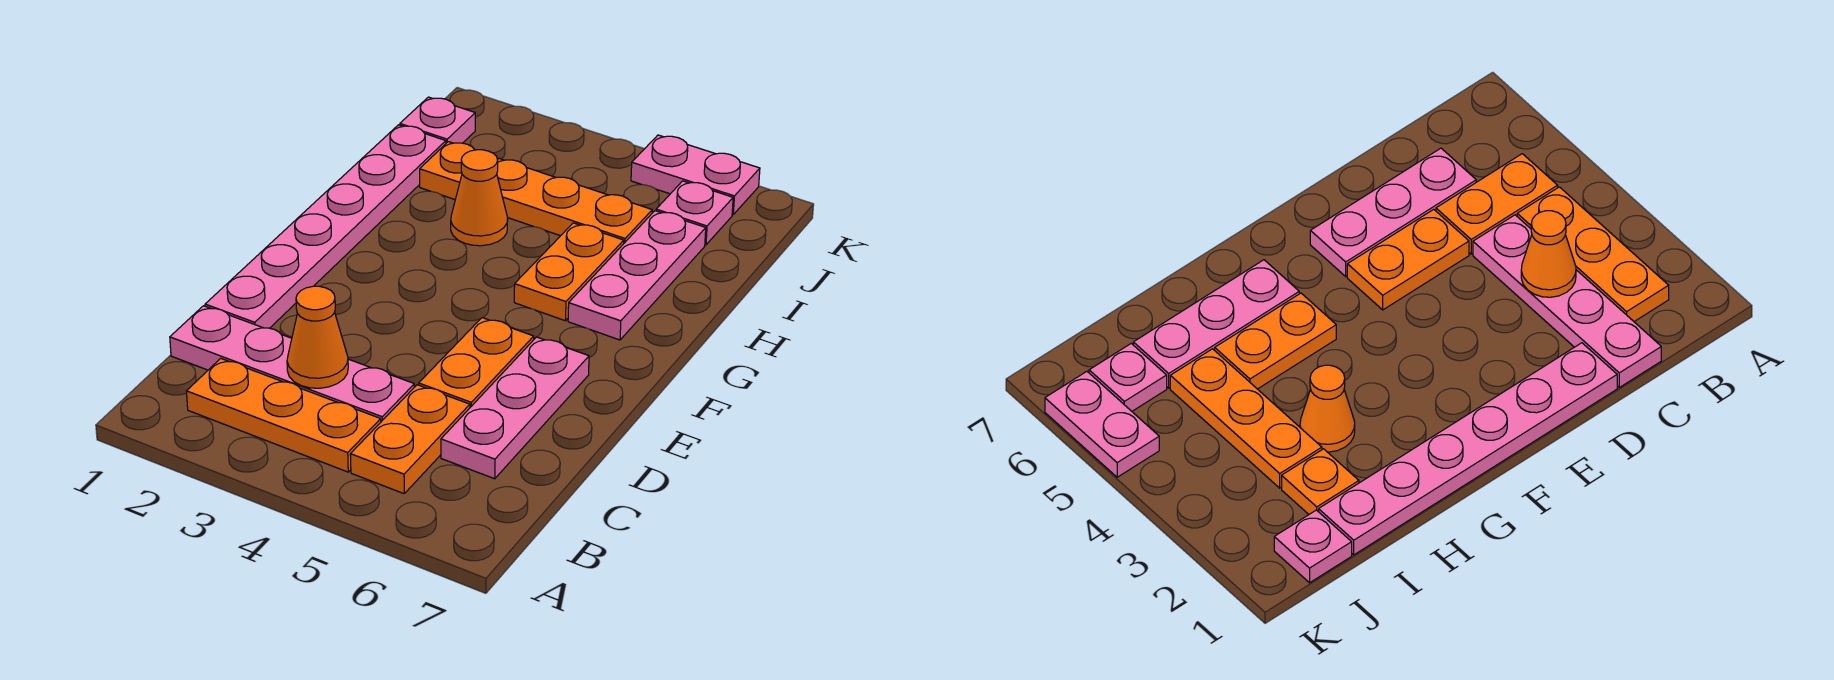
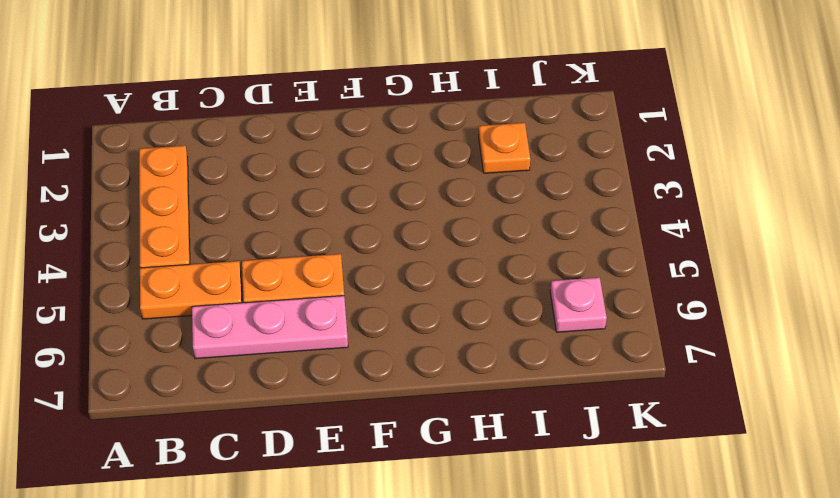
none -> pink plate C1:C4 level 1
none -> pink plate D1:I1 level 1
none -> orange plate G5:H5 level 1

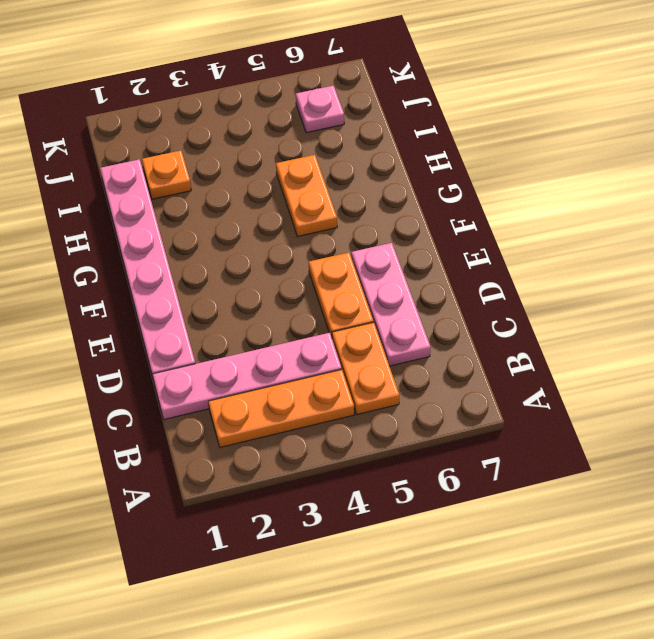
none -> pink plate G6:I6 level 1
none -> orange cone H3 level 1
none -> orange plate I3:I5 level 1

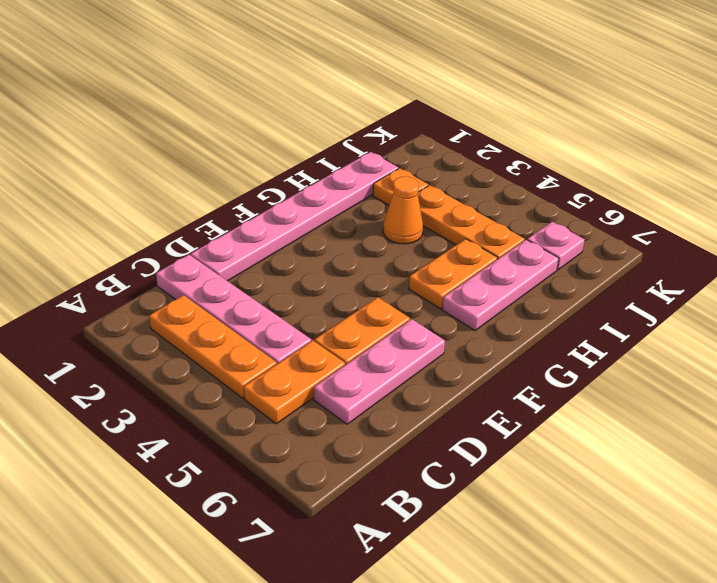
none -> pink plate J1 level 1
none -> pink plate K5:K6 level 1
none -> orange cone C3 level 2

